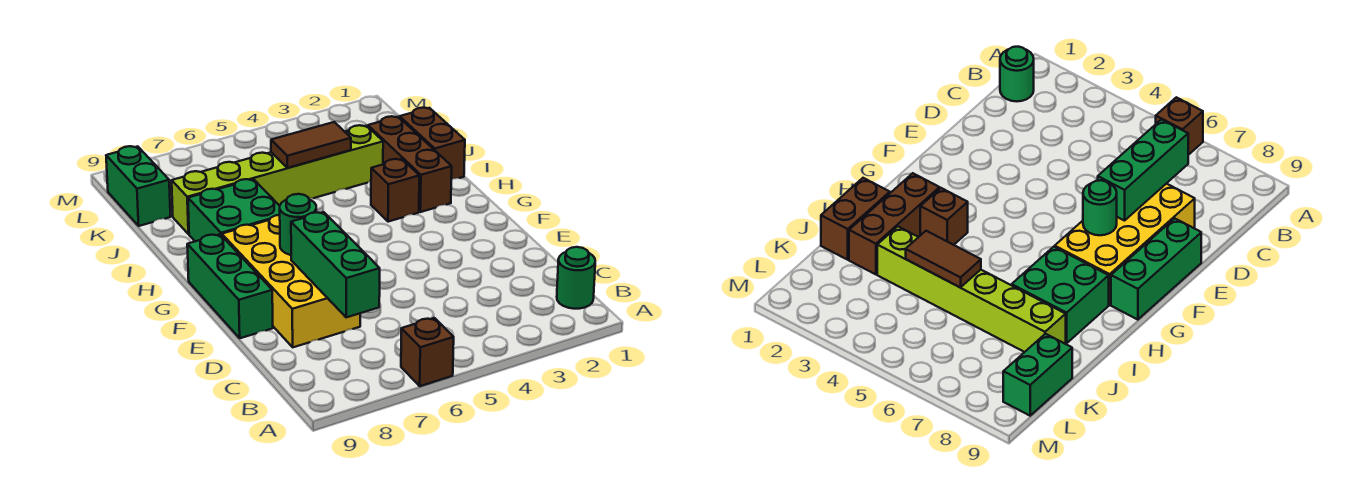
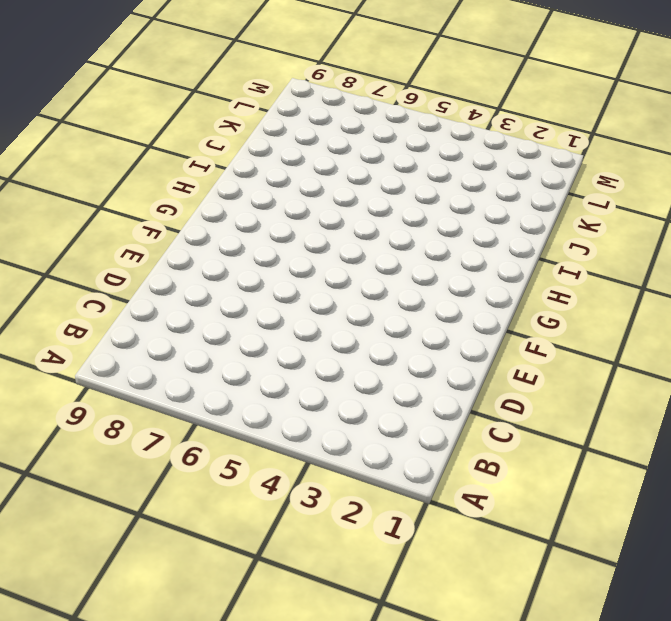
none -> brown brick A6 level 1
none -> green round brick B1 level 1
none -> yellow brick D7:G8 level 1

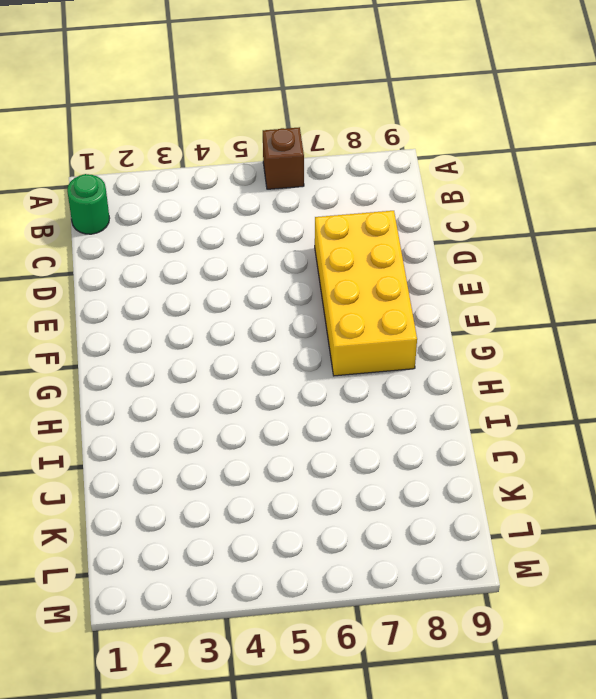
none -> green brick E9:G9 level 1
none -> brown brick H2:J2 level 1
none -> brown brick H3 level 1

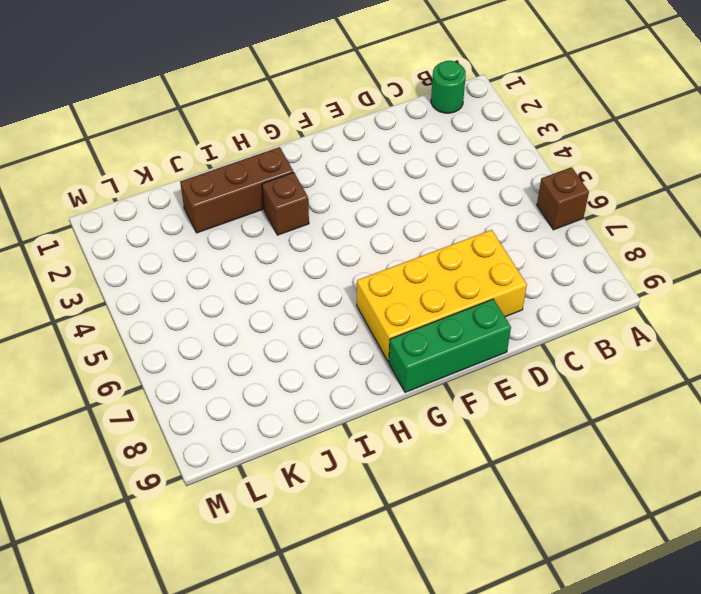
none -> green brick H7:I8 level 1
none -> brown brick I1:J1 level 1
none -> lime brick J3:J8 level 1

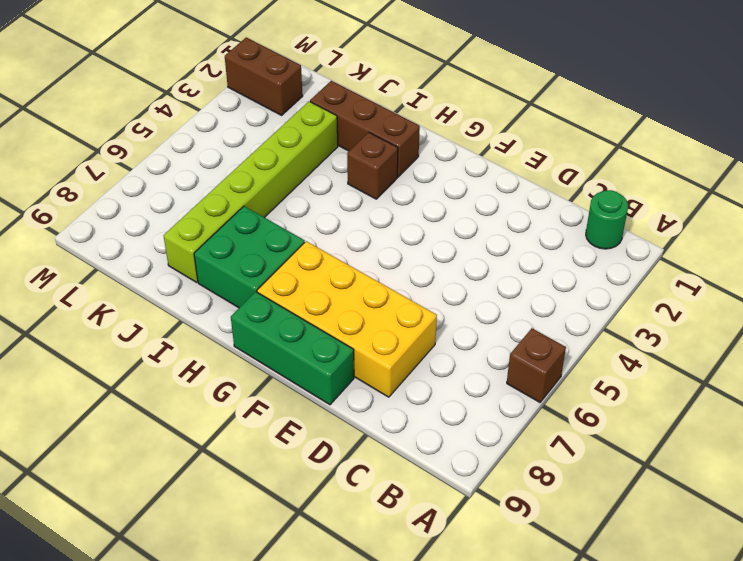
brown brick L2:M2 level 1 -> brown brick I1:J1 level 1
none -> green brick K9:L9 level 1
none -> green brick C7:E7 level 2
none -> green round brick F7 level 2

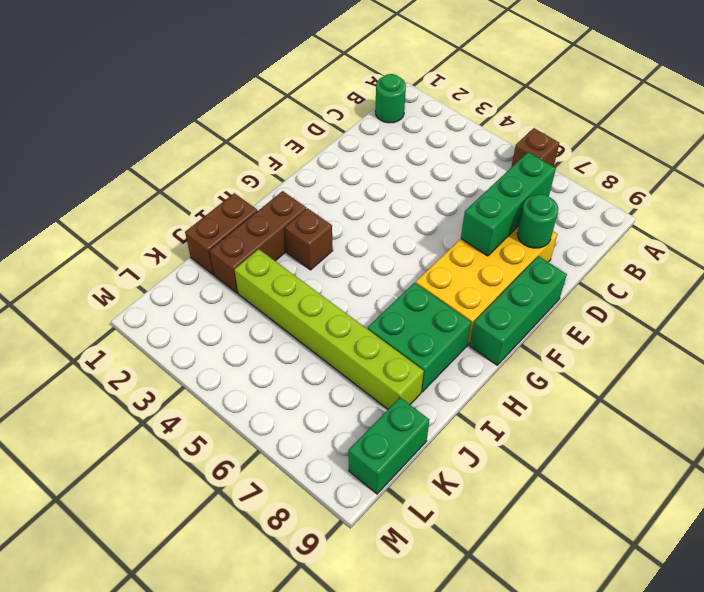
green round brick D8 level 2 -> green round brick F7 level 2
none -> brown tile J4:J5 level 2

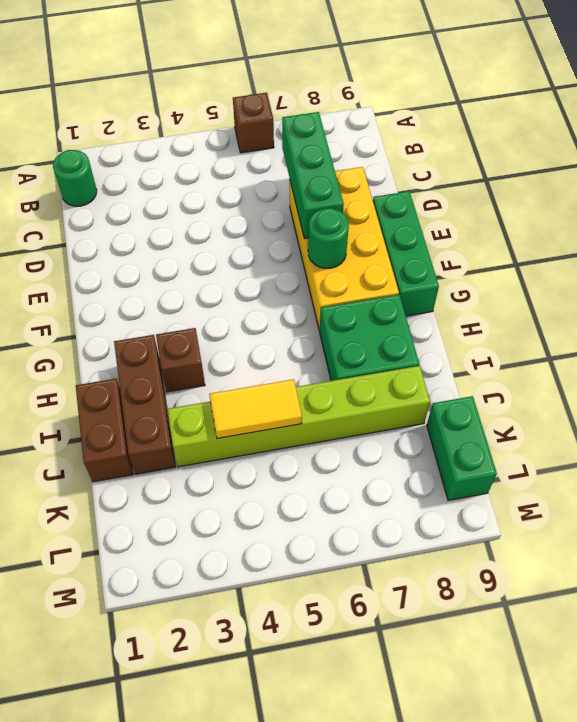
yellow tile J4:J5 level 2 -> brown tile J4:J5 level 2

